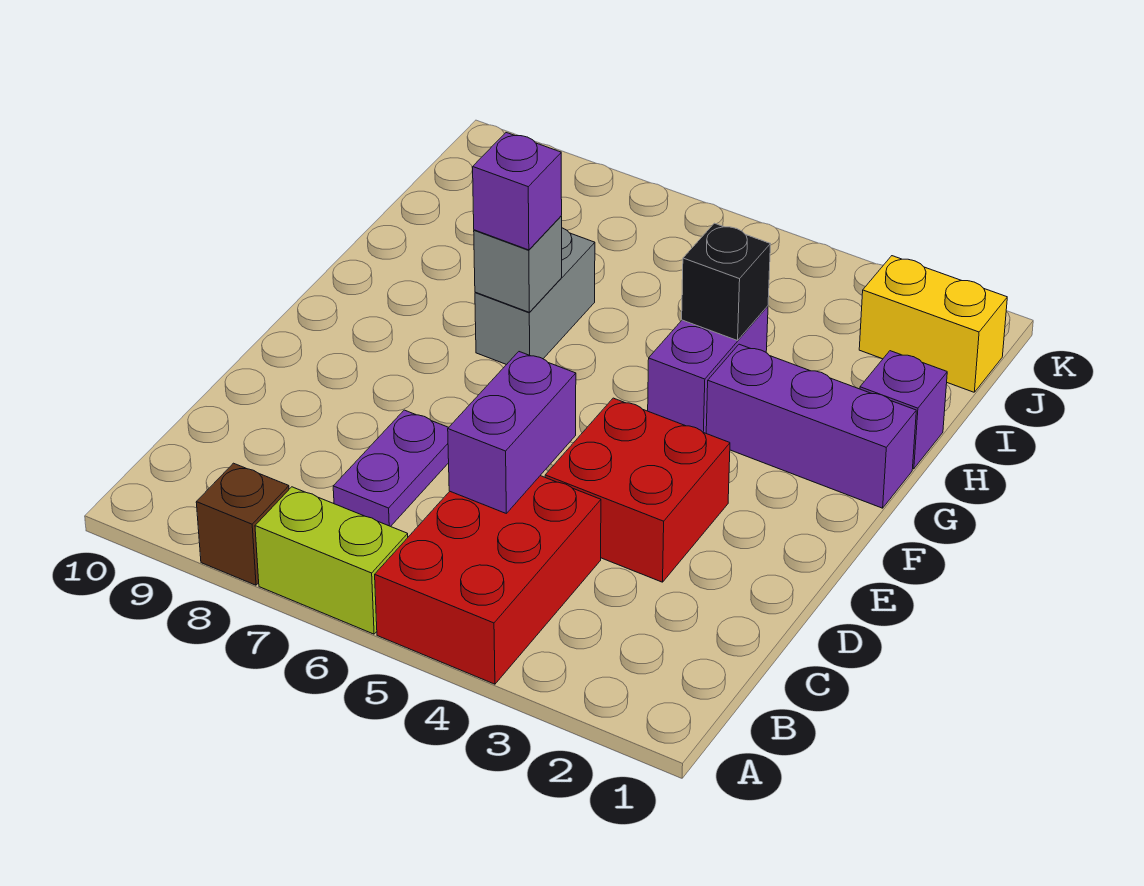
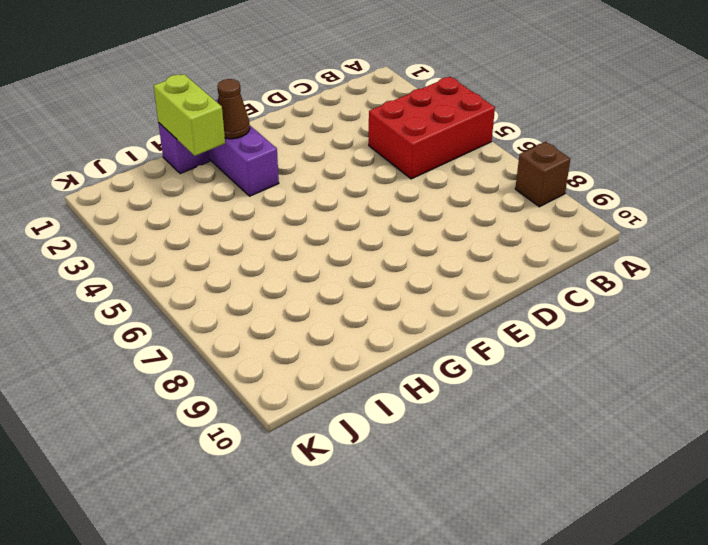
brown cone G2 level 2 -> none
lime brick H1:H2 level 2 -> lime brick A6:A7 level 1
none -> purple plate C7:D7 level 1
none -> red brick D3:E4 level 1
none -> purple brick G4:H4 level 1

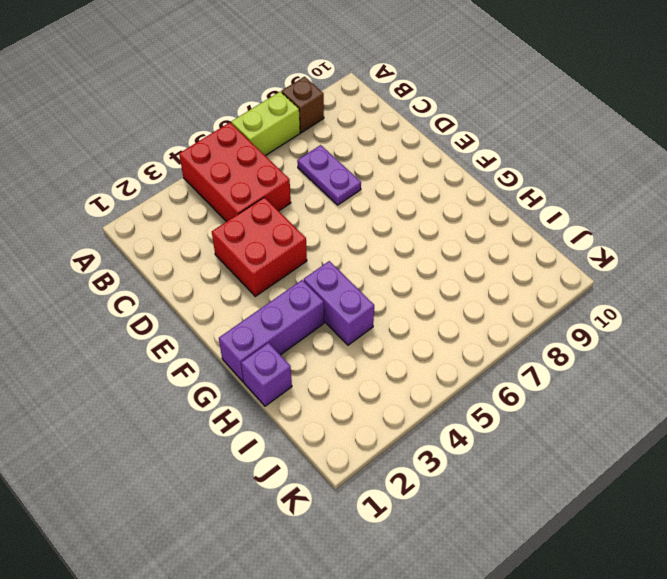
none -> grey brick G7:H7 level 1
none -> yellow brick J1:J2 level 1
none -> purple brick C5:D5 level 2

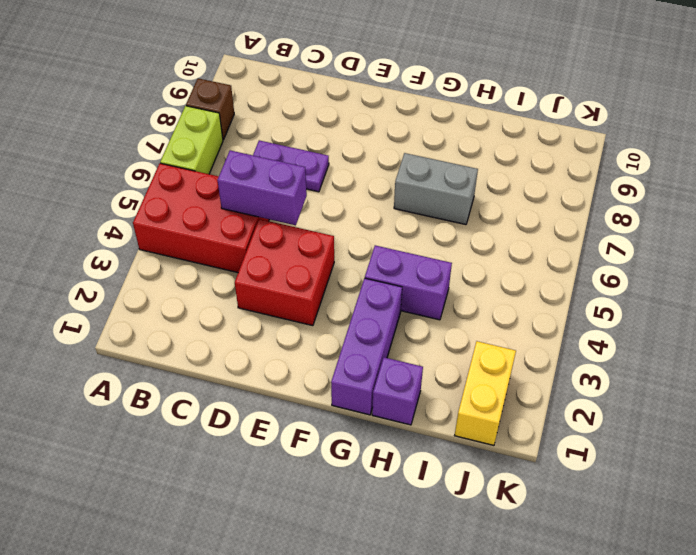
none -> grey brick G7 level 2
none -> black brick H4 level 2
none -> purple brick G7 level 3

